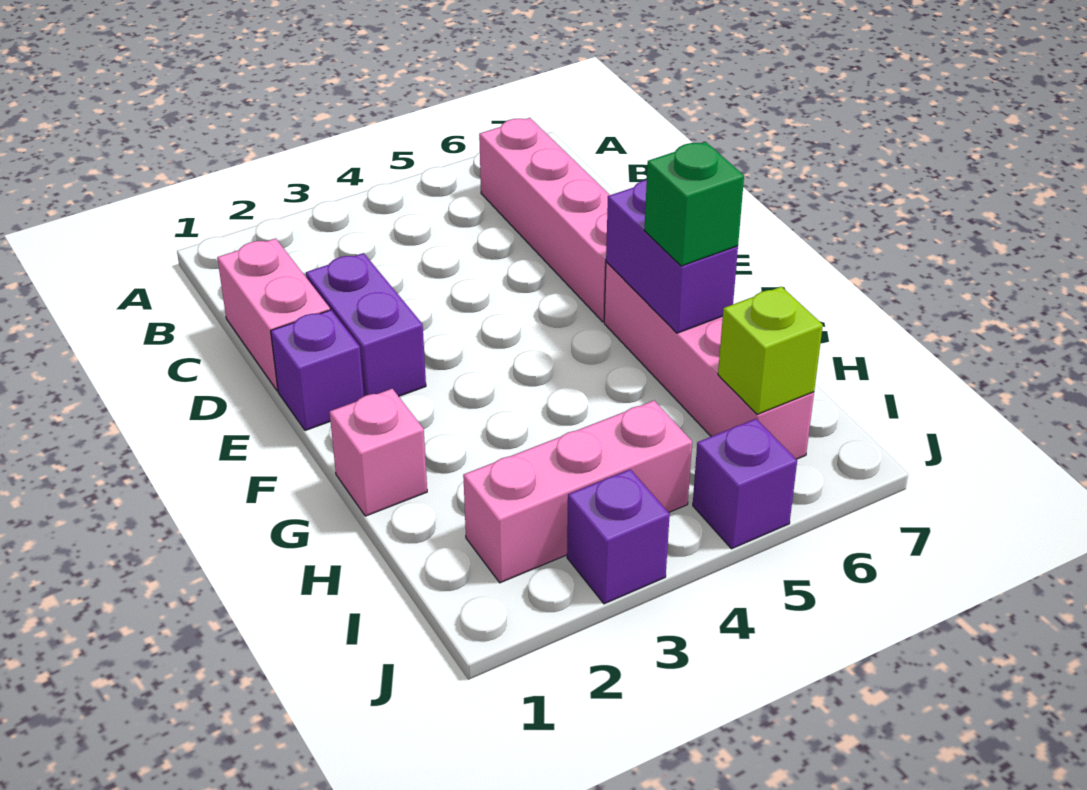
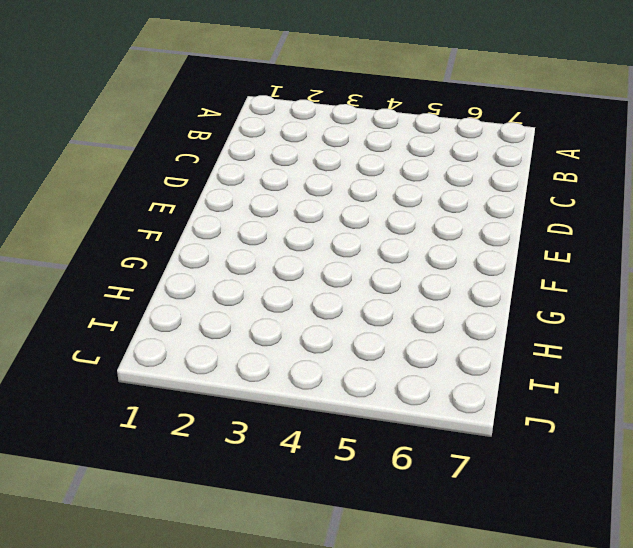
none -> pink brick B6:E6 level 1
none -> pink brick C1:D1 level 1
none -> purple brick D2:E2 level 1

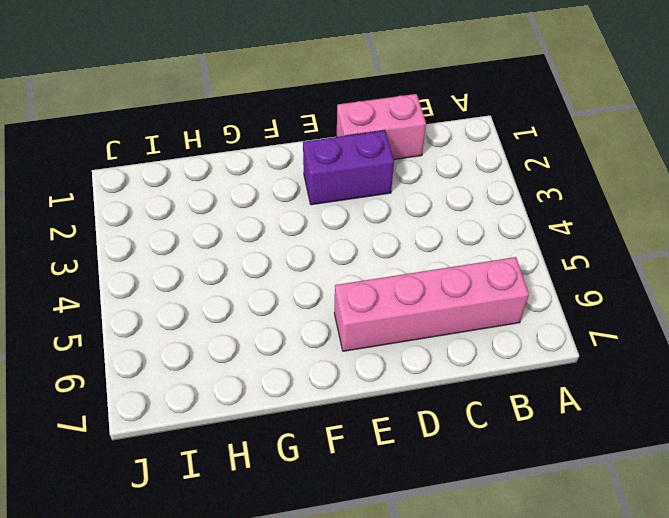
none -> purple brick E1 level 1
none -> pink brick F6:I6 level 1
none -> pink brick G1 level 1

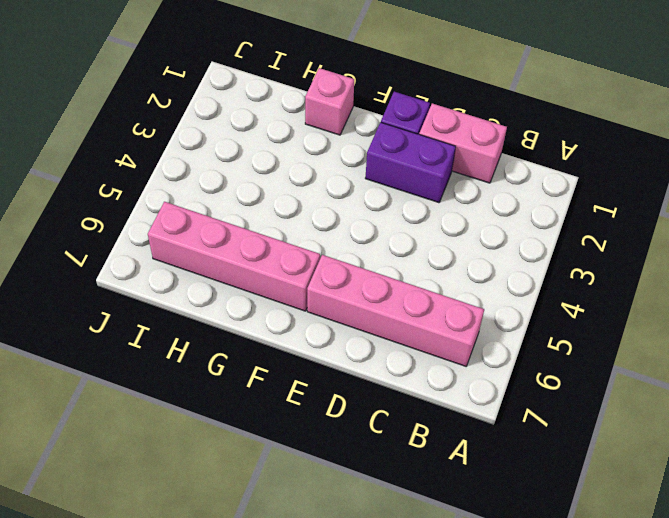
none -> pink brick I2:I4 level 1
none -> purple brick J3 level 1
none -> purple brick J5 level 1

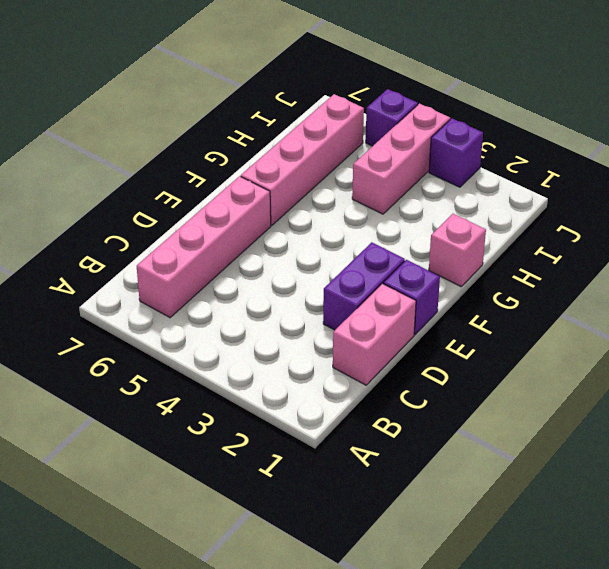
pink brick H4:J4 level 1 -> pink brick I2:I4 level 1
none -> purple brick F6:G6 level 2
none -> lime brick I6 level 2
none -> green brick G6 level 3

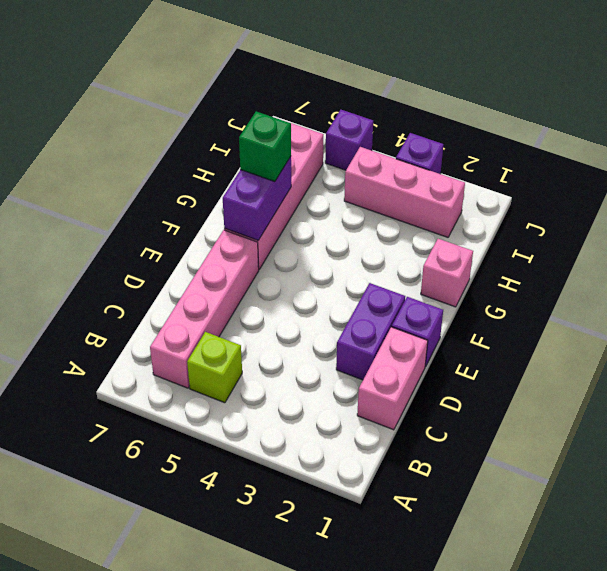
lime brick B5 level 1 -> lime brick I6 level 2

